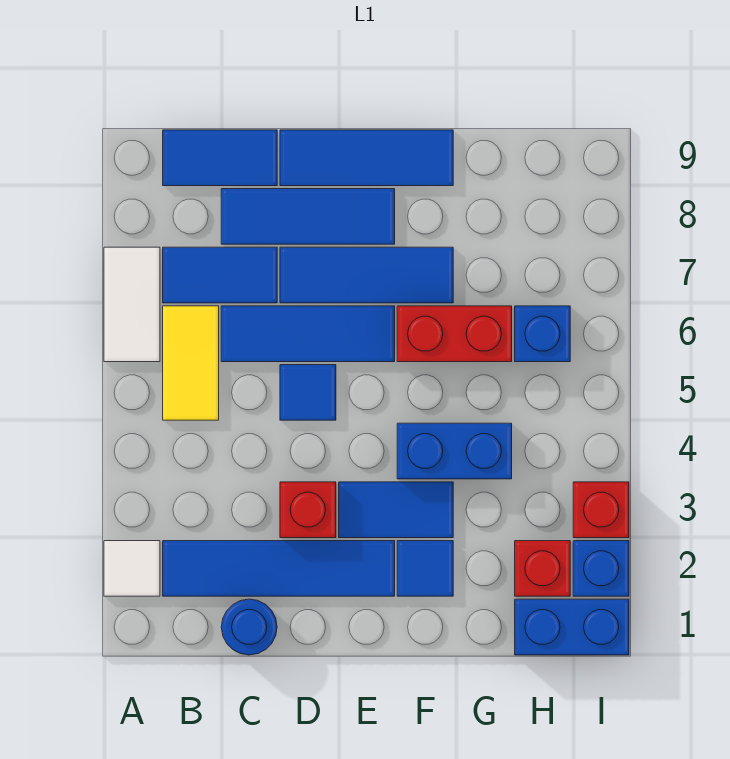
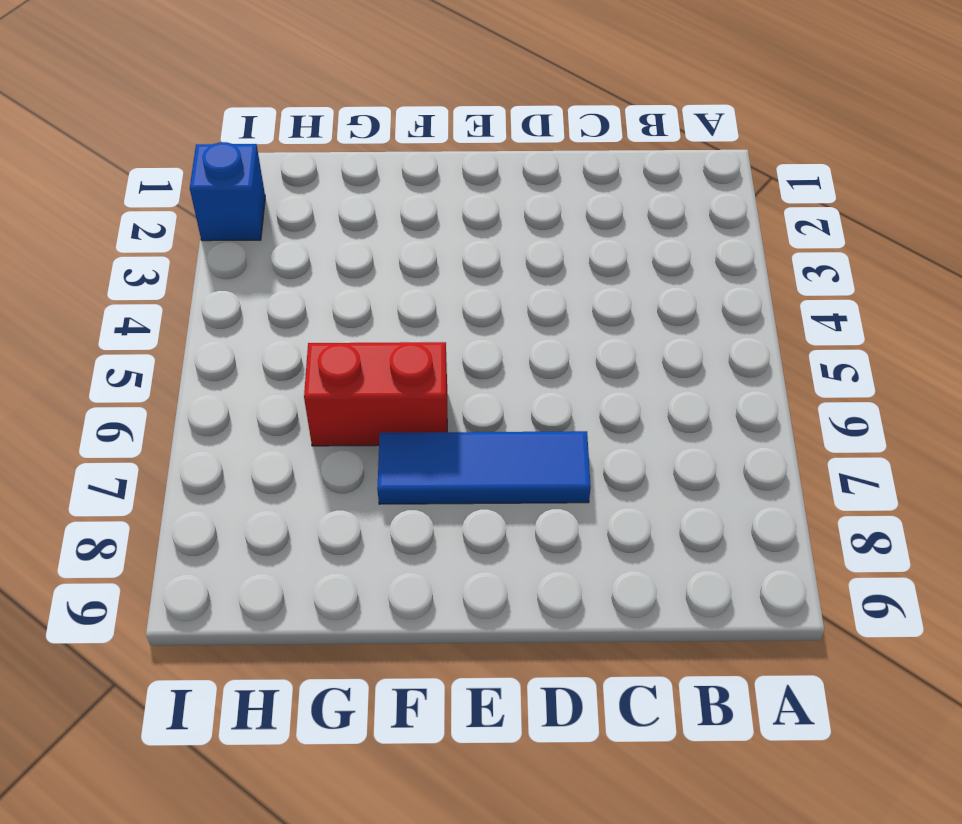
none -> white tile A2 level 1
none -> white tile A6:A7 level 1
none -> blue tile B2:E2 level 1

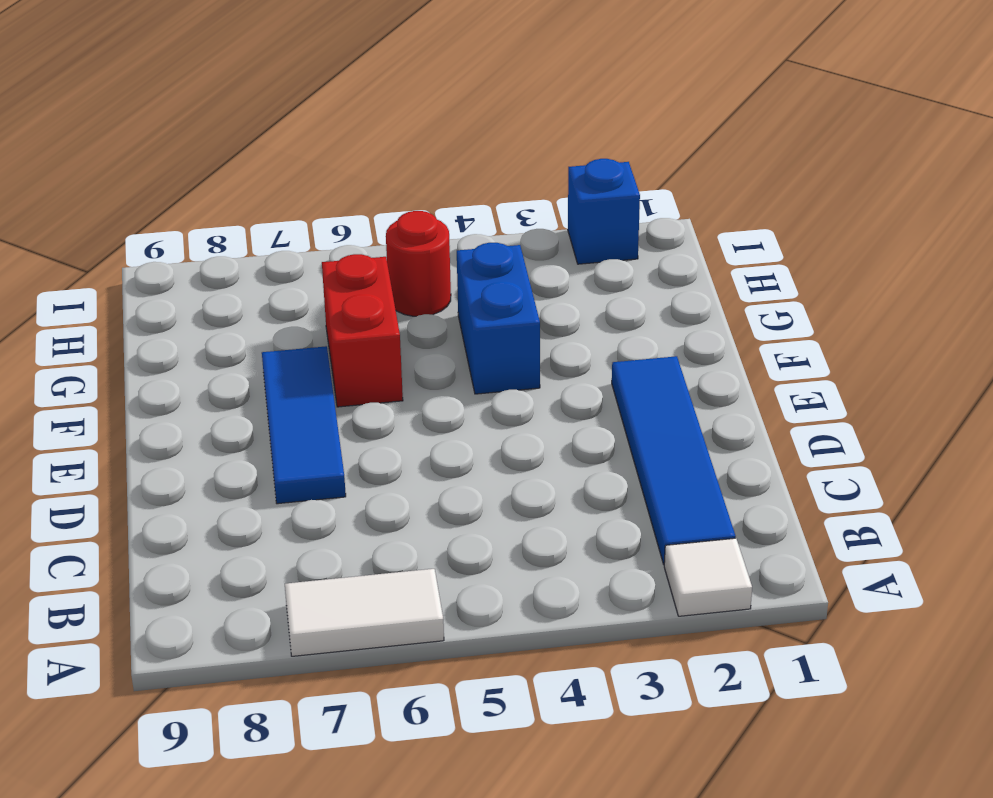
red round brick H5 level 1 -> none
none -> yellow tile B5:B6 level 1
none -> blue tile B7:C7 level 1
none -> blue tile B9:C9 level 1

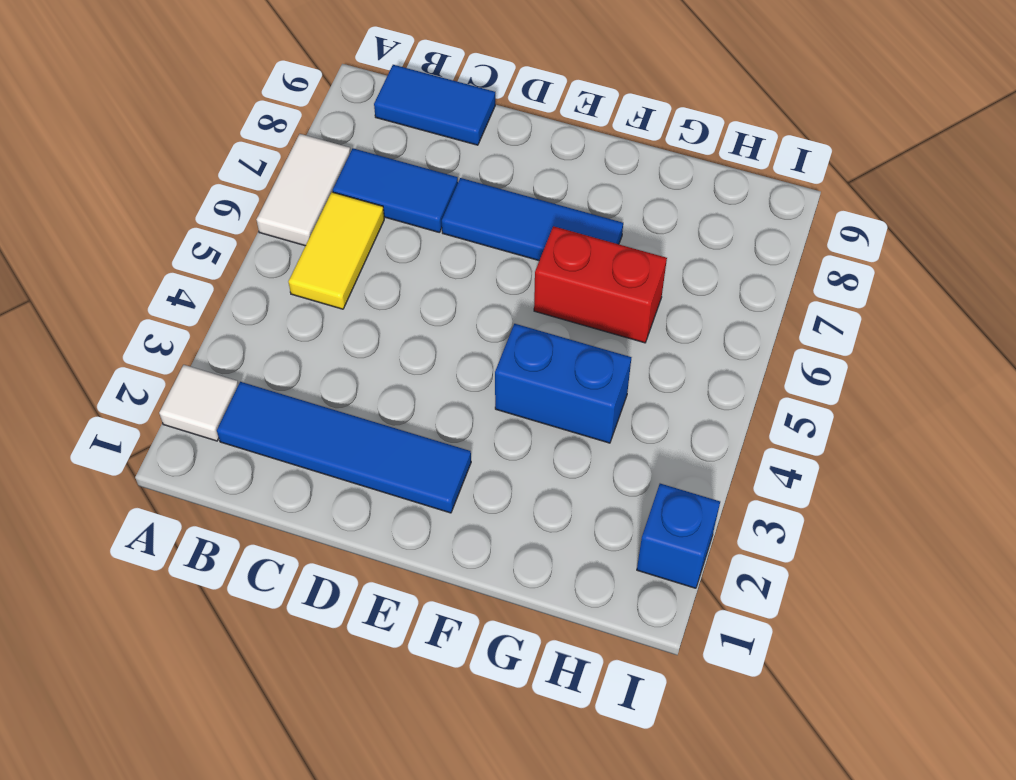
none -> blue round brick C1 level 1
none -> blue tile C6:E6 level 1
none -> blue tile C8:E8 level 1

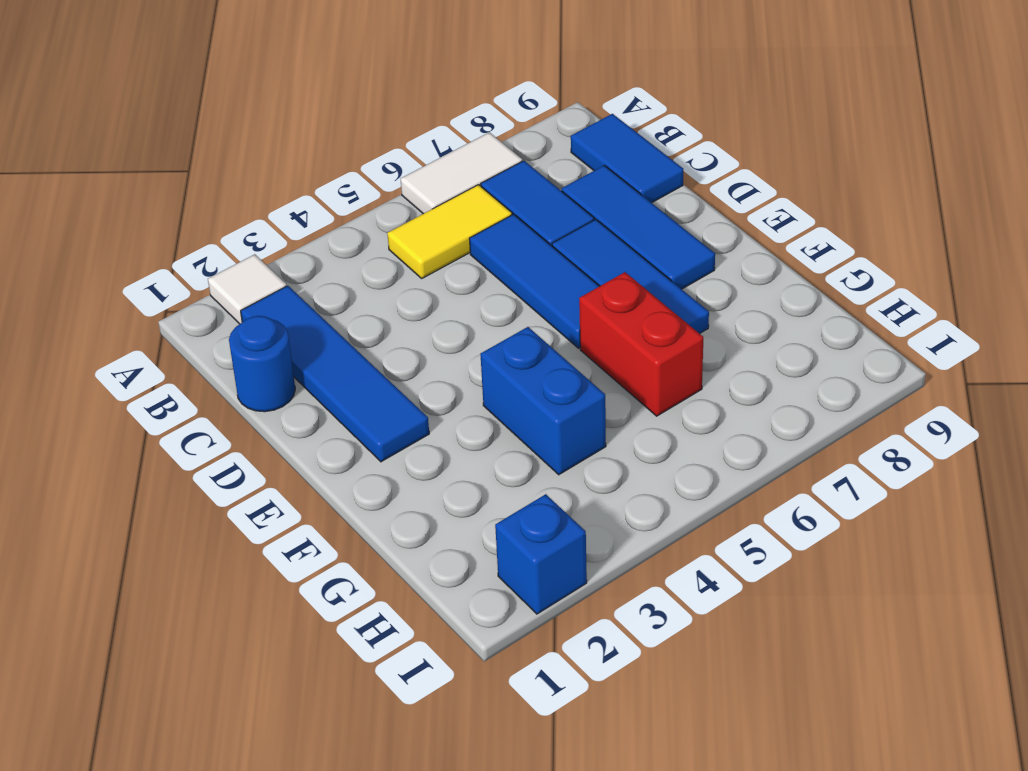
none -> red brick D3 level 1
none -> blue tile D5 level 1
none -> blue tile D9:F9 level 1

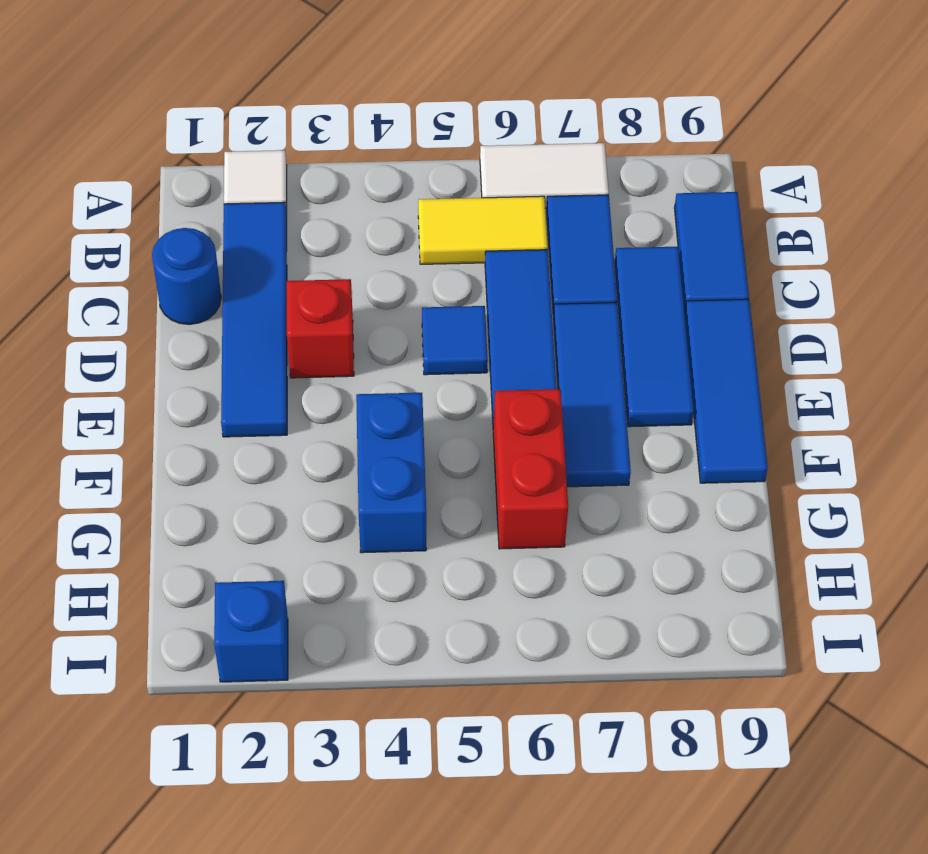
none -> blue tile E3:F3 level 1
none -> blue tile F2 level 1
none -> blue brick H1:I1 level 1

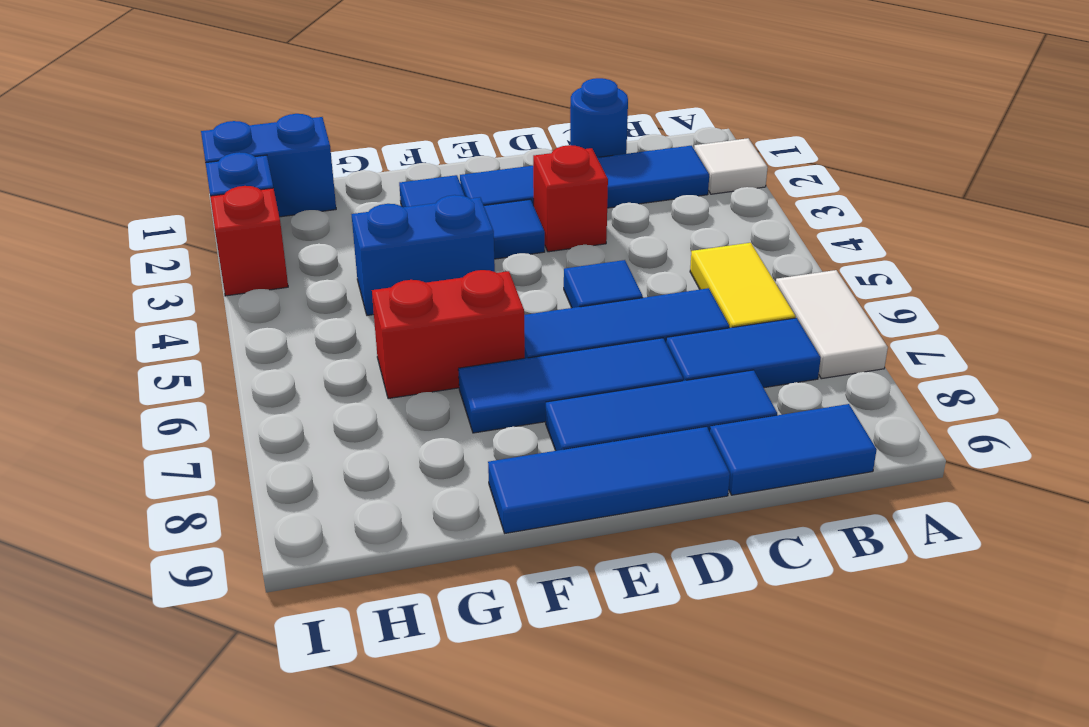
none -> red brick H2 level 1
none -> blue brick H6 level 1

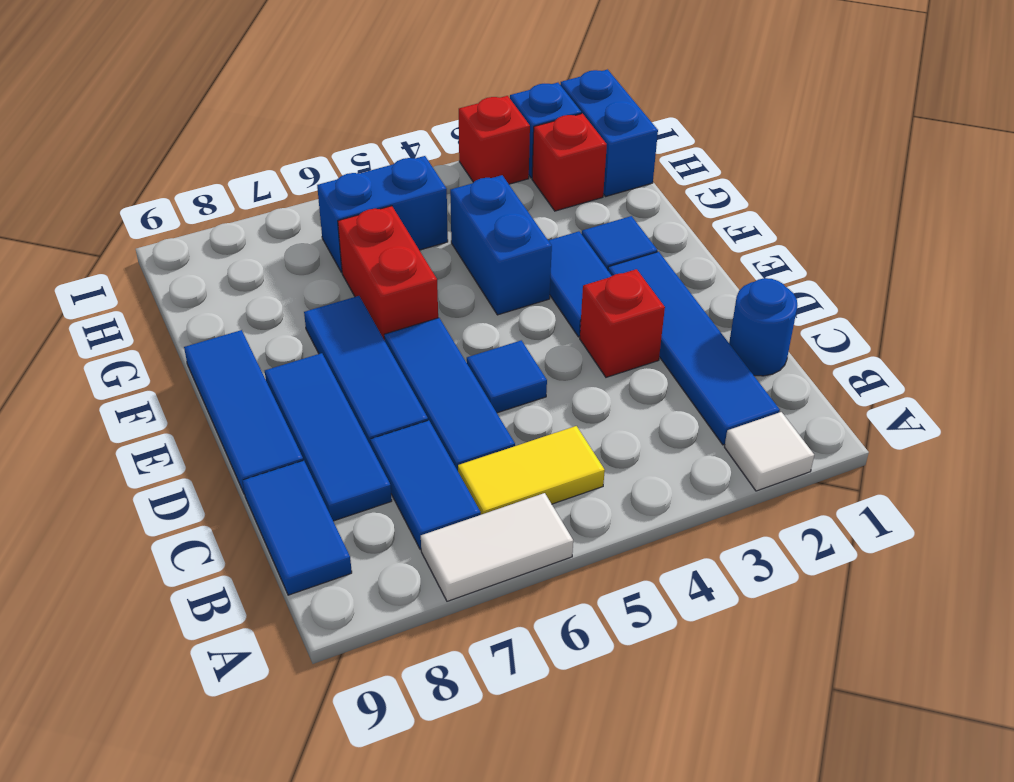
blue brick H5:H6 level 1 -> blue brick H6 level 1

